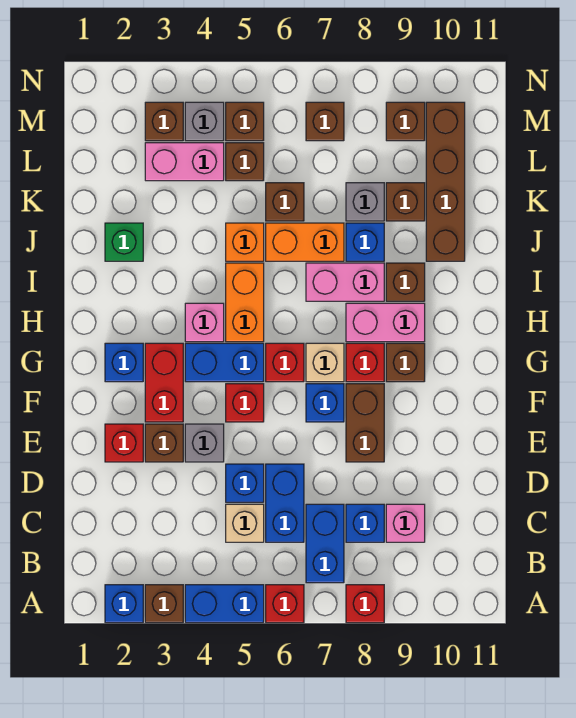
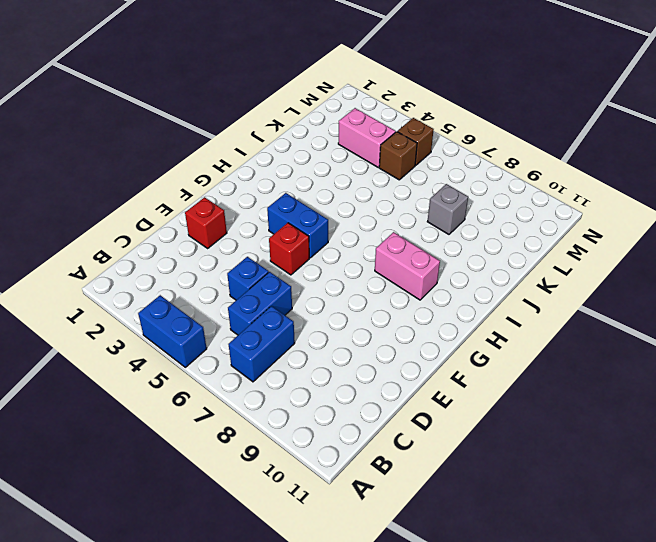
none -> blue brick A2 level 1
none -> brown brick A3 level 1
none -> red brick A6 level 1
none -> red brick A8 level 1

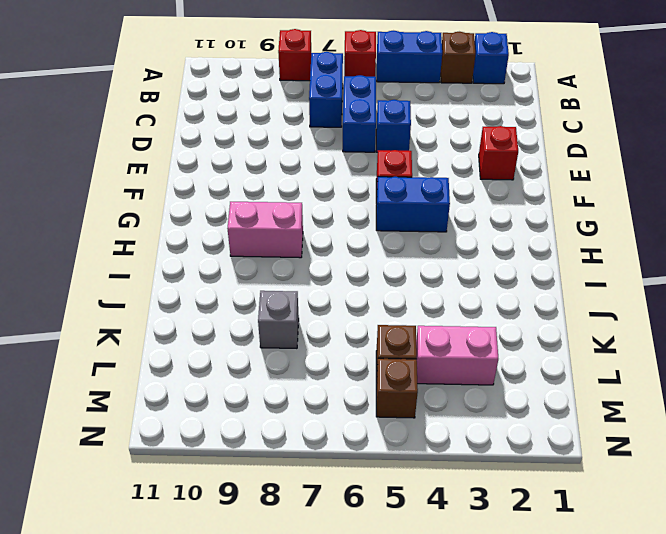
none -> tan brick C5 level 1
none -> blue brick C8 level 1
none -> pink brick C9 level 1
none -> brown brick E3 level 1

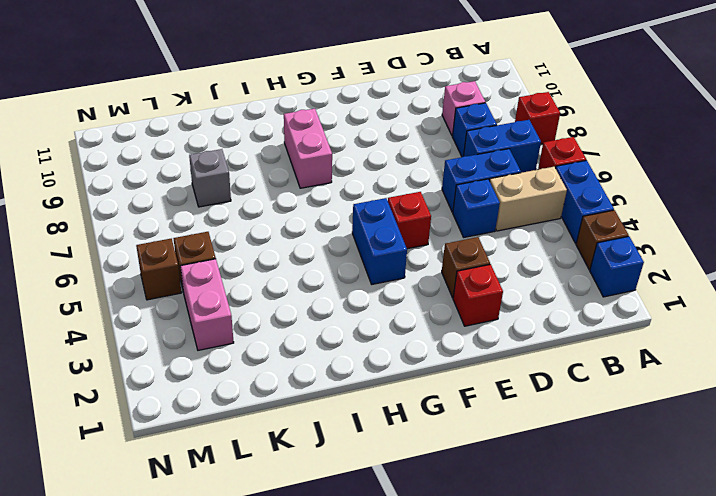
tan brick B5:C5 level 1 -> tan brick C5 level 1
none -> grey brick E4 level 1
none -> brown brick E8:F8 level 1
none -> red brick F3:G3 level 1
none -> blue brick F7 level 1

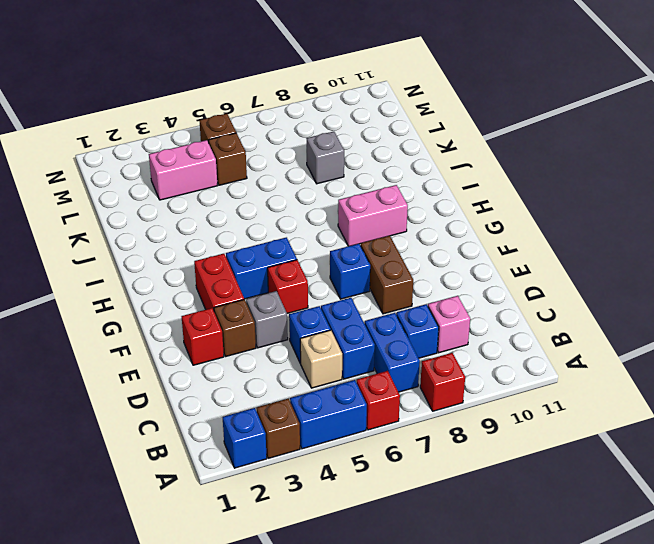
none -> blue brick G2 level 1
none -> red brick G6 level 1
none -> tan brick G7 level 1
none -> red brick G8 level 1

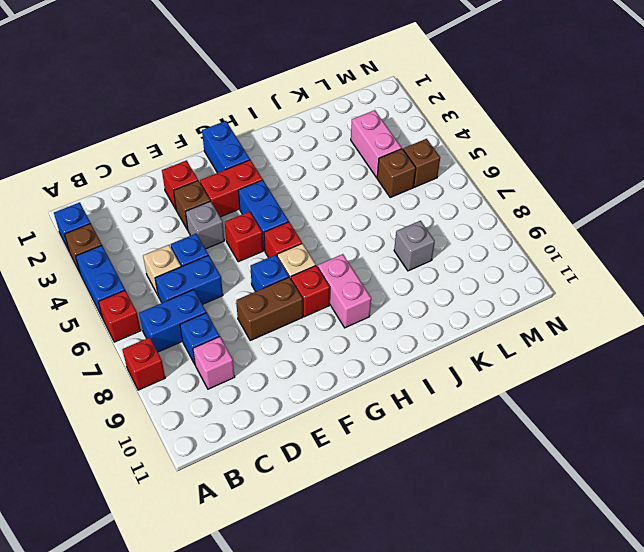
blue brick G1:G2 level 1 -> blue brick G2 level 1
none -> brown brick G9 level 1
none -> pink brick H4 level 1
none -> orange brick H5:I5 level 1
none -> pink brick I7:I8 level 1

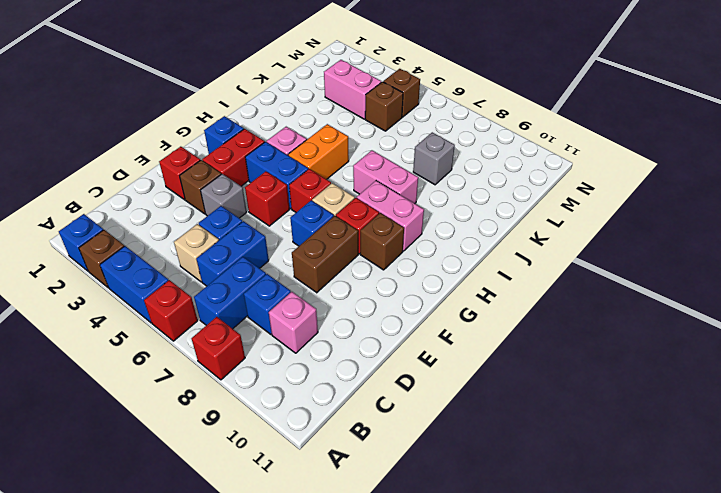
none -> brown brick I9 level 1
none -> green brick J2 level 1
none -> orange brick J5 level 1
none -> orange brick J6:J7 level 1

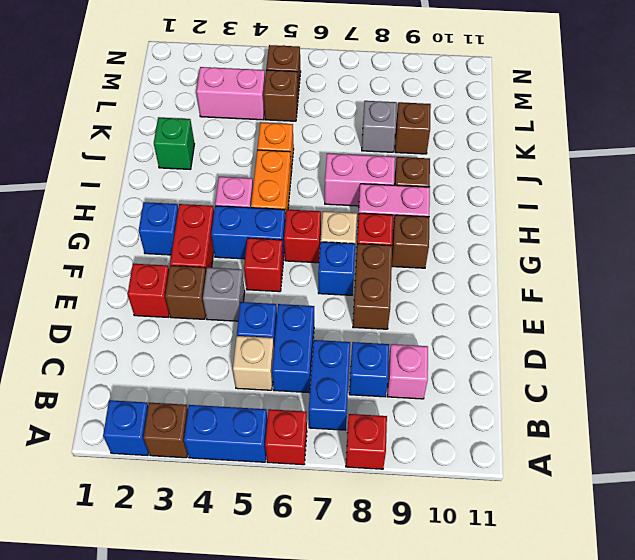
none -> orange brick J6:J7 level 1
none -> blue brick J8 level 1
none -> brown brick J10:M10 level 1
none -> brown brick K6 level 1

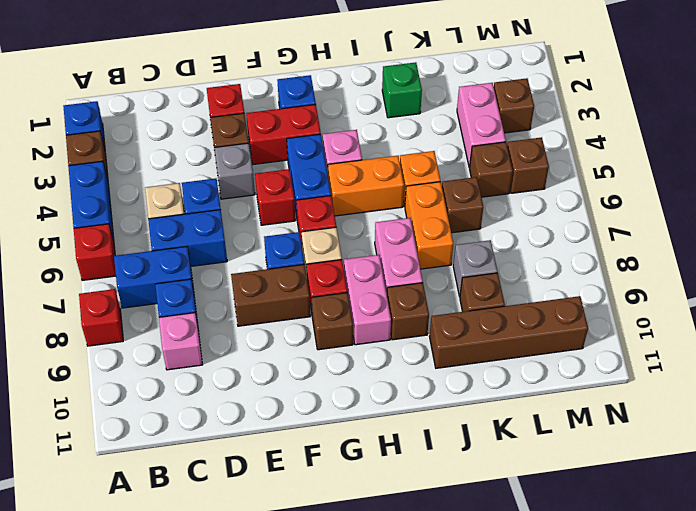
none -> blue brick J8 level 1
none -> grey brick M4 level 1
none -> brown brick M7 level 1
none -> brown brick M9 level 1

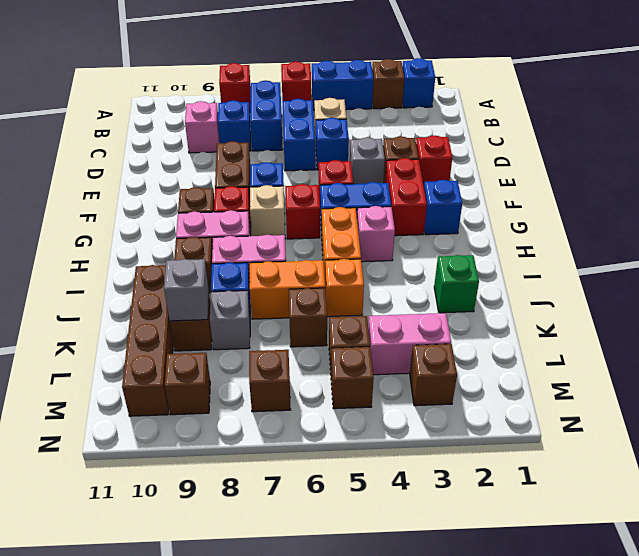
grey brick K9 level 2 -> grey brick M4 level 1

